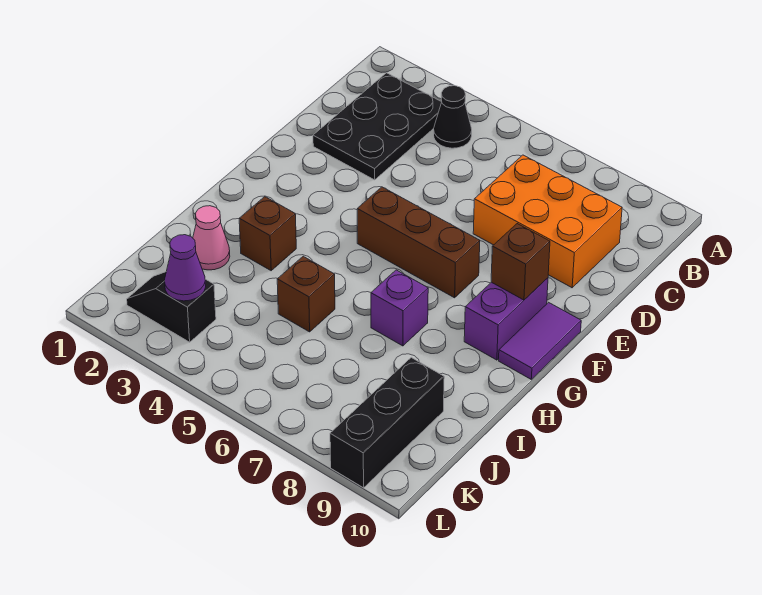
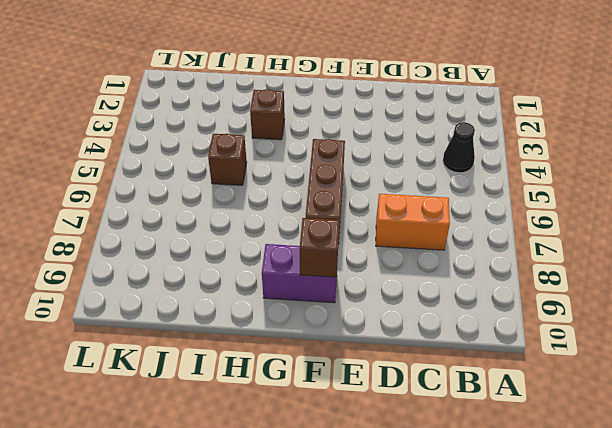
orange brick C7:D7 level 1 -> orange brick C7:D9 level 1
none -> black plate B2:D3 level 1
none -> purple tile F10:G10 level 1
none -> purple brick H7 level 1

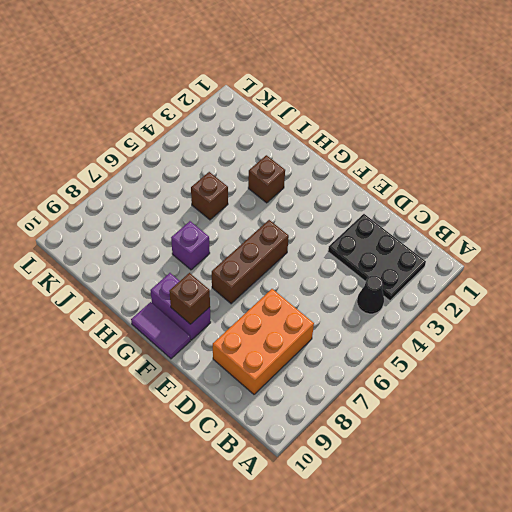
none -> pink cone I2 level 1
none -> black brick J9:L9 level 1
none -> black slope K2:K3 level 1 top 3

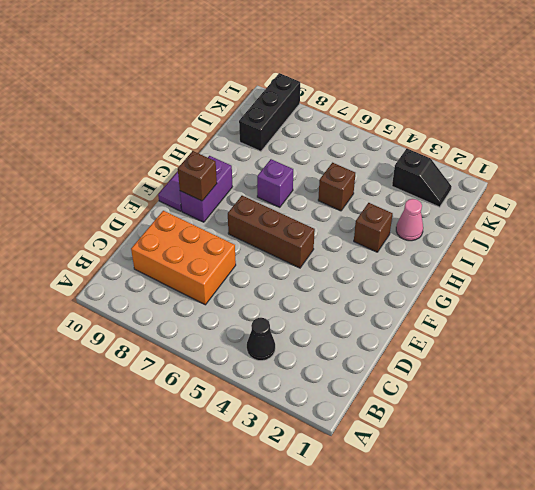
none -> black plate B2:D3 level 1
none -> purple cone K3 level 2

